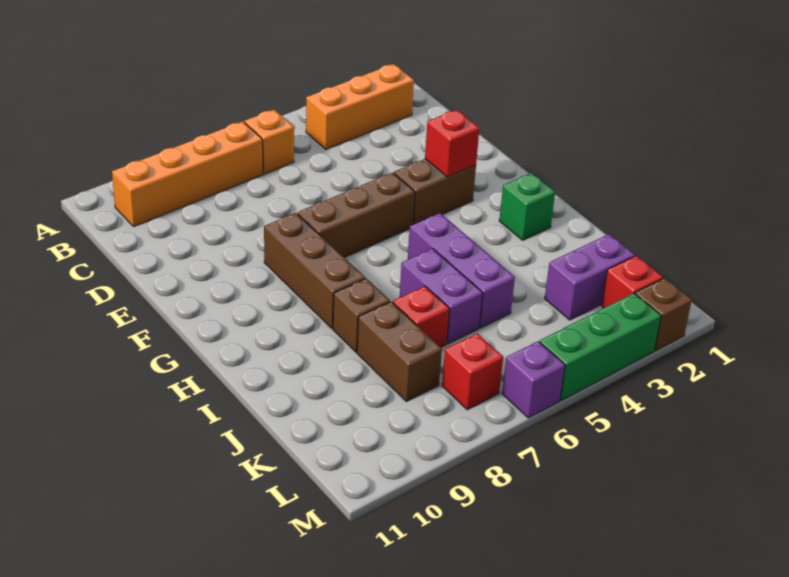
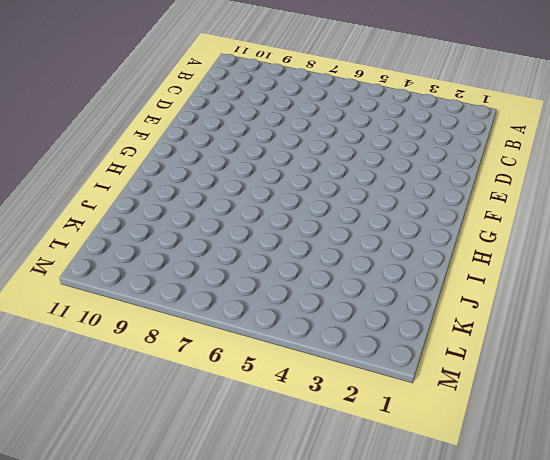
none -> orange brick B2:B4 level 1
none -> orange brick B6 level 1
none -> orange brick B7:B10 level 1

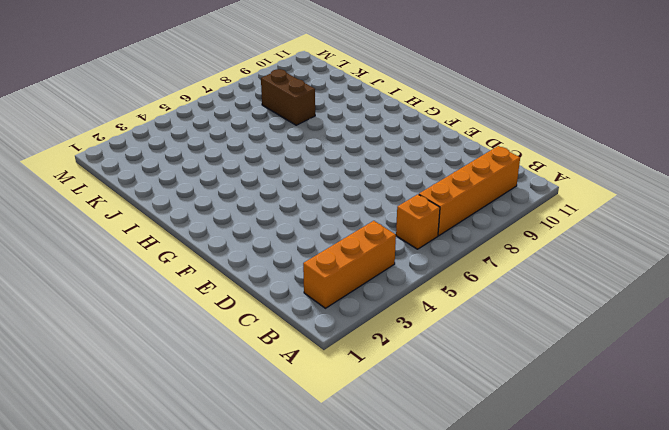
none -> brown brick F3:F4 level 1
none -> brown brick F5:F7 level 1
none -> brown brick F8:H8 level 1

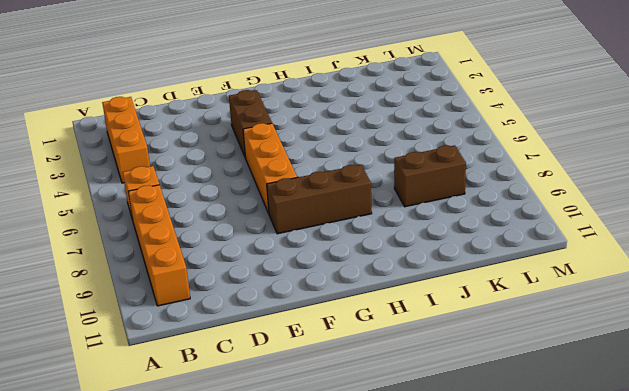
orange brick F5:F7 level 1 -> brown brick F5:F7 level 1
none -> green brick H2 level 1
none -> purple brick H5:J5 level 1
none -> purple brick I6:J6 level 1

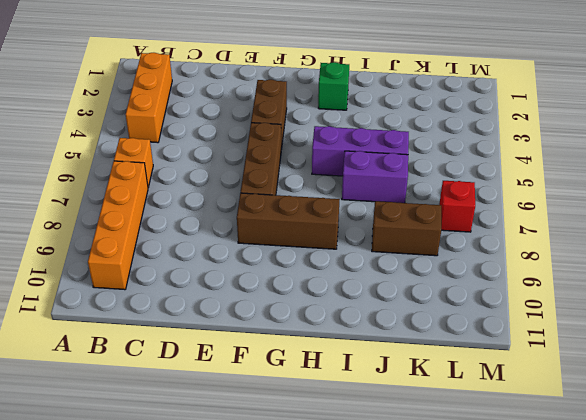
none -> brown brick I8 level 1
none -> red brick J7 level 1
none -> purple brick K2:K3 level 1

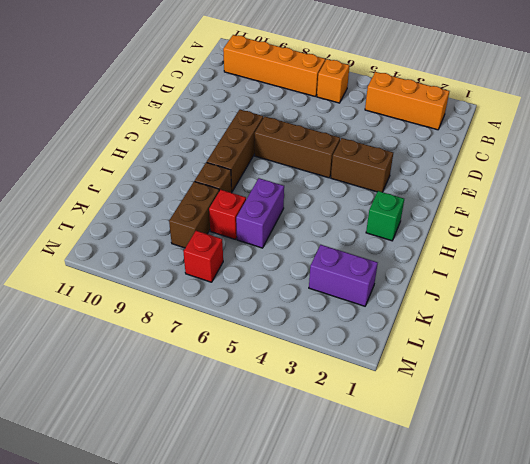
none -> purple brick H5:J5 level 1
none -> red brick L2 level 1
none -> brown brick M2 level 1

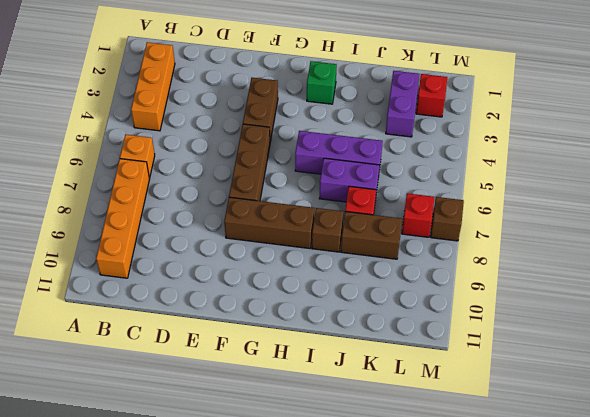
brown brick M7 level 1 -> brown brick M2 level 1
none -> green brick M3:M5 level 1
none -> purple brick M6 level 1
none -> red brick F3 level 2

